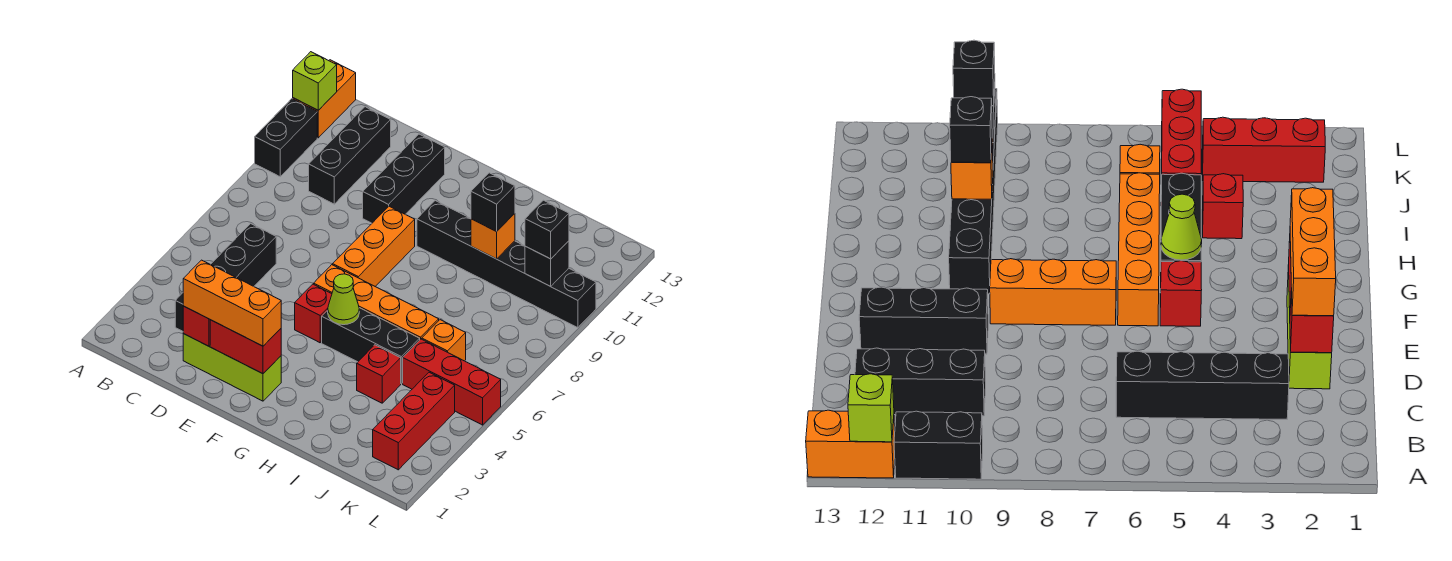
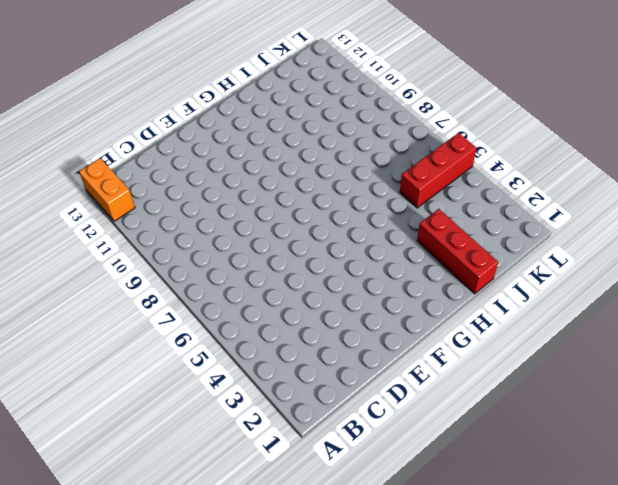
red brick I1:I3 level 1 -> red brick K2:K4 level 1
none -> black brick A10:A11 level 1
none -> black brick C3:C6 level 1
none -> black brick C10:C12 level 1

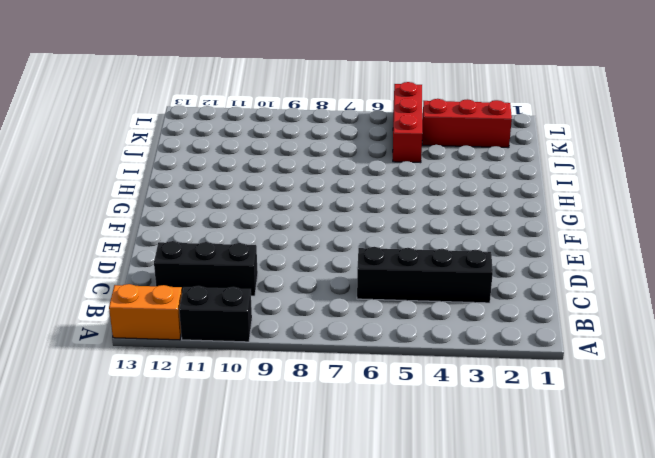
none -> lime brick D2:F2 level 1
none -> black brick E10:E12 level 1
none -> red brick F5 level 1

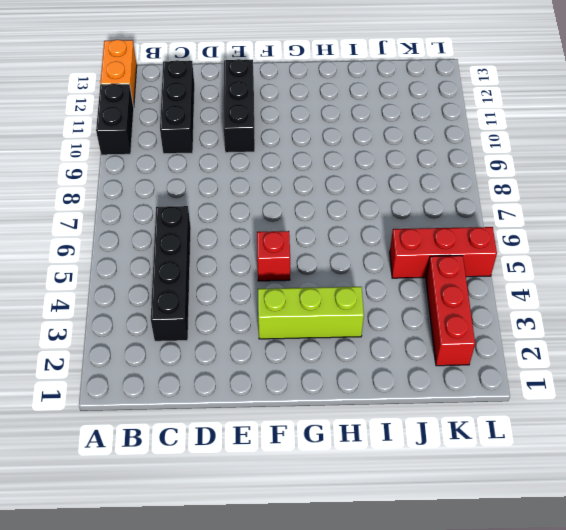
lime brick F3:H3 level 1 -> lime brick D2:F2 level 1
none -> orange brick F6:I6 level 1
none -> orange brick F7:F9 level 1
none -> black brick G5:I5 level 1

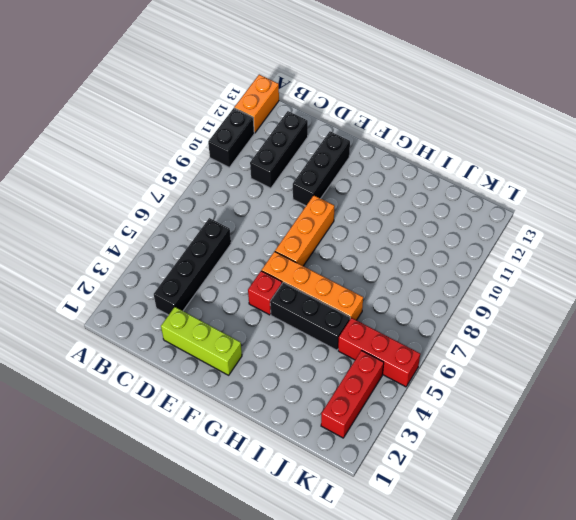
none -> black brick G10:L10 level 1
none -> red brick I4 level 1
none -> orange brick J6 level 1

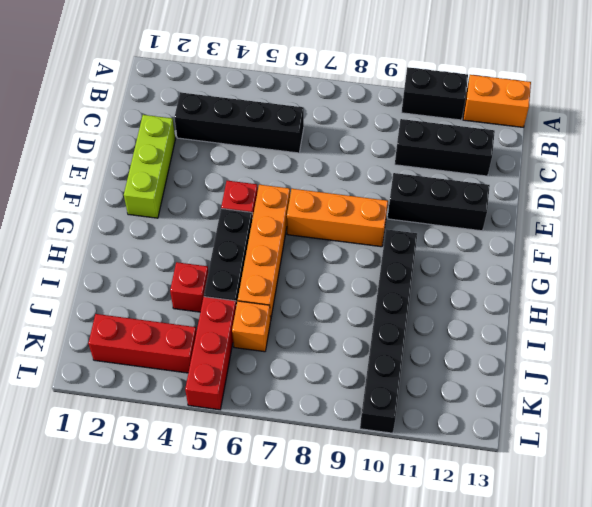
none -> lime brick A12 level 2
none -> red brick D2 level 2
none -> red brick E2:F2 level 2

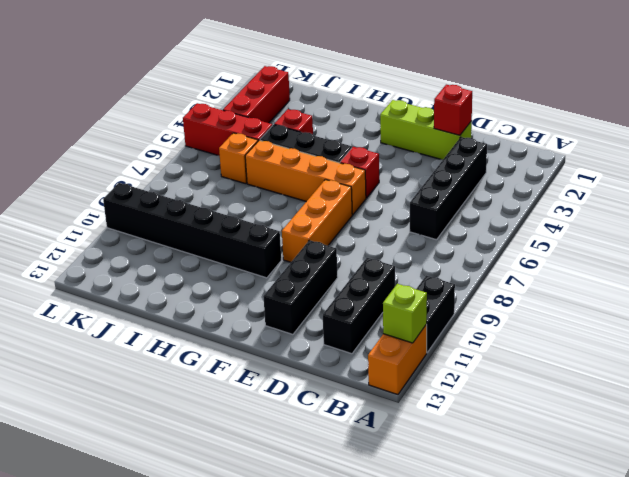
none -> red brick E2:F2 level 2
none -> lime cone G5 level 2
none -> orange brick I10 level 2

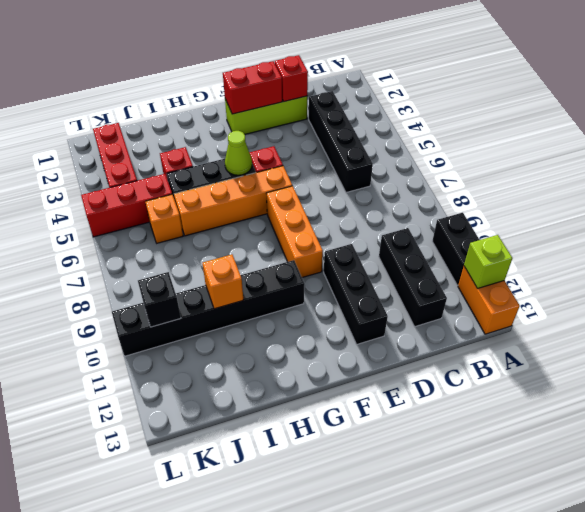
none -> orange brick D2:F2 level 3
none -> black brick I10 level 3
none -> black brick K10 level 3

